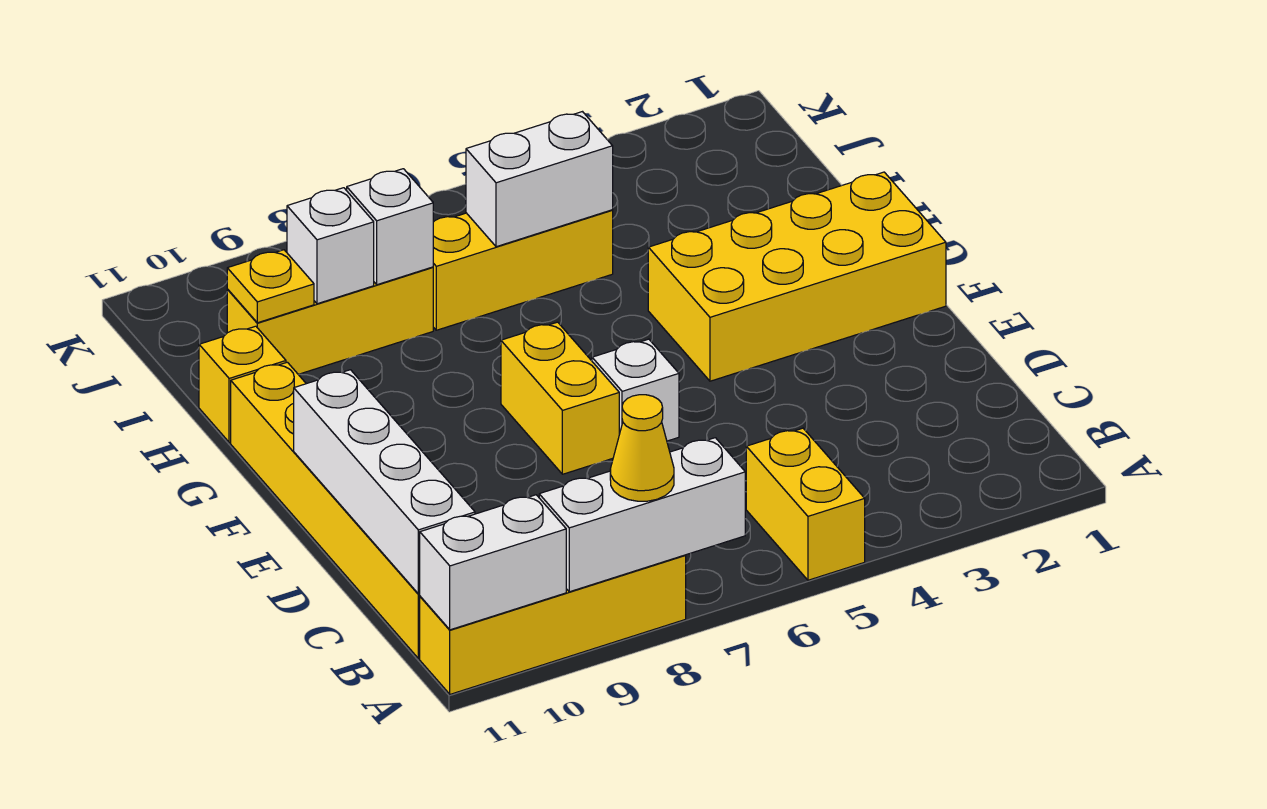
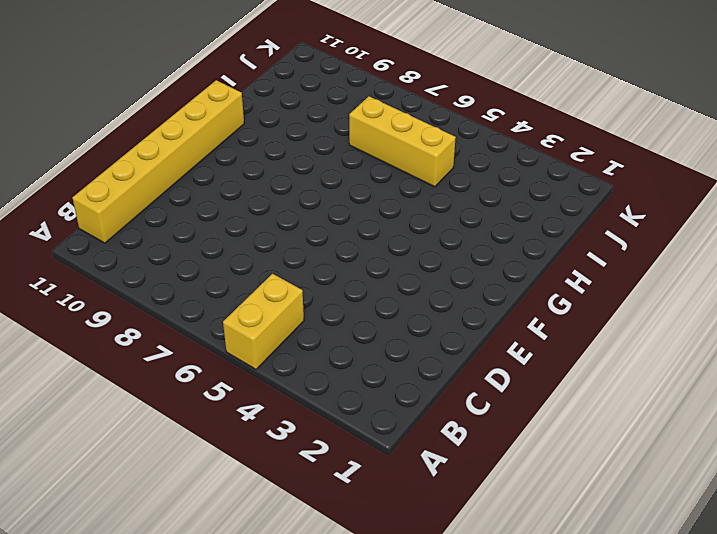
none -> yellow brick A8:A11 level 1
none -> white brick E6 level 1
none -> yellow brick E7:F7 level 1

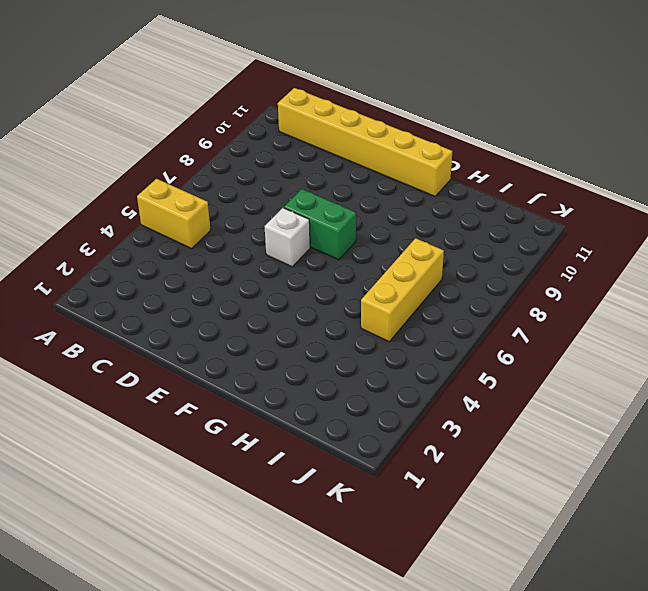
green brick E7:F7 level 1 -> yellow brick E7:F7 level 1
none -> yellow brick A8:A11 level 1
none -> yellow brick F1:G4 level 1
none -> yellow brick H11 level 1

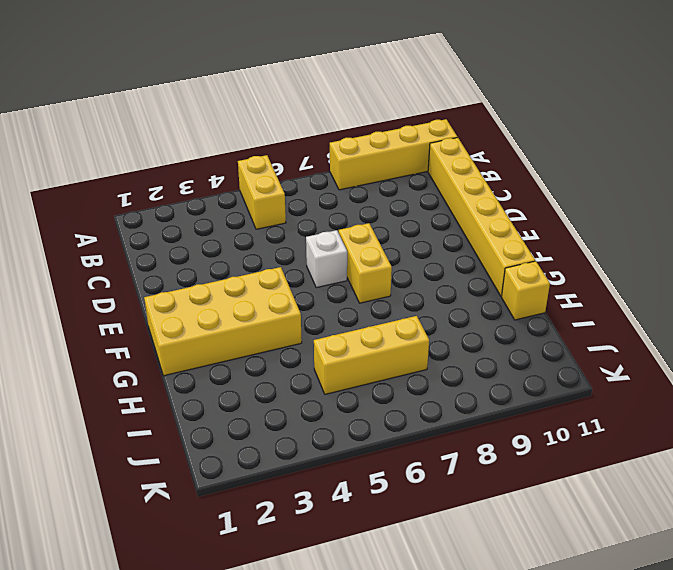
none -> yellow brick I8:I10 level 1
none -> white brick A7:A9 level 2
none -> white brick A10:A11 level 2

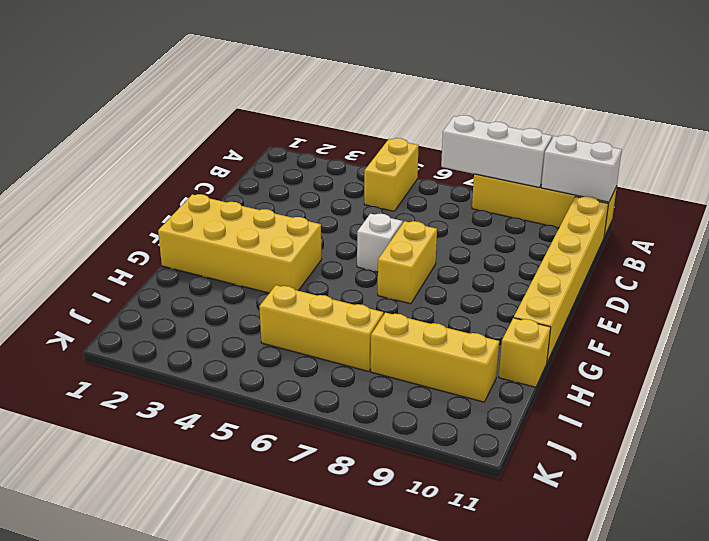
none -> white brick B11:E11 level 2
none -> white brick I5:I6 level 2
none -> white brick I8 level 2

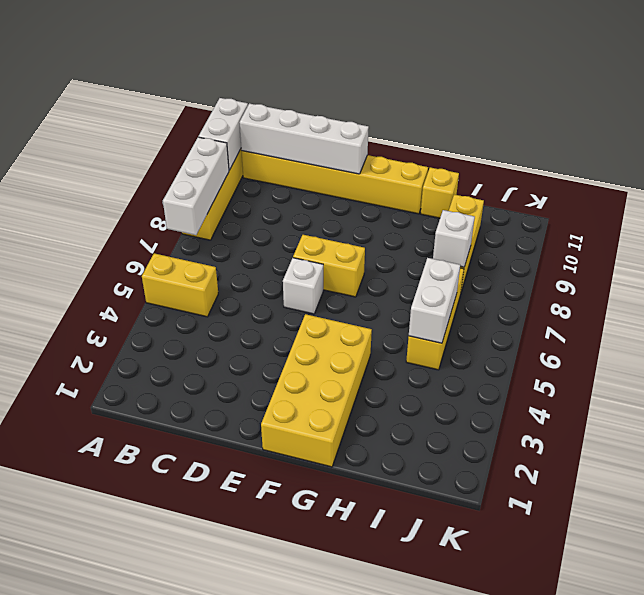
none -> white brick I9 level 2
none -> yellow plate I10 level 2
none -> yellow cone A8 level 3

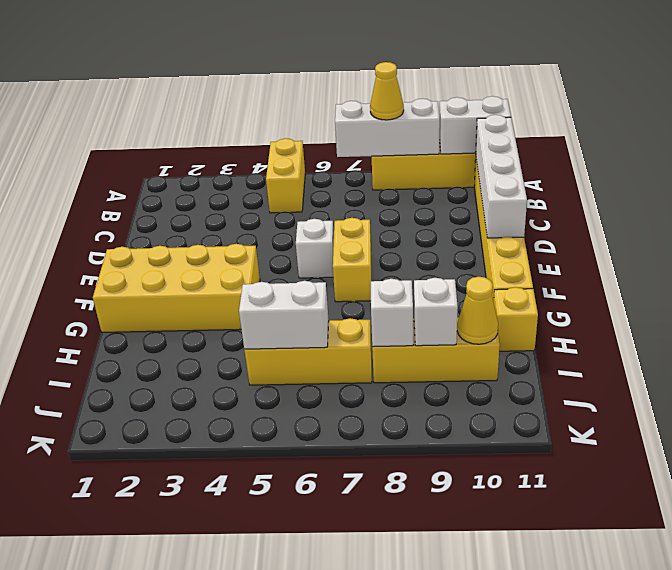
yellow cone I10 level 2 -> yellow plate I10 level 2

